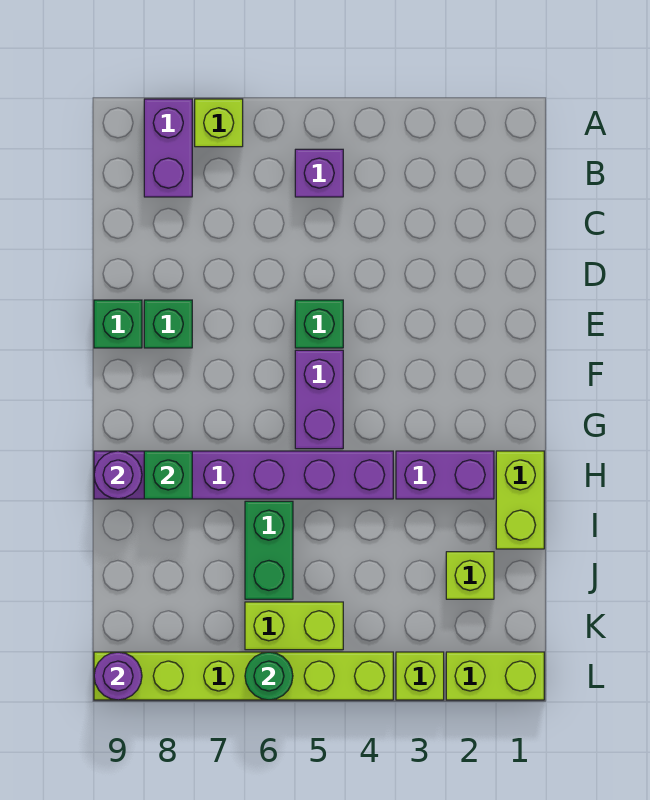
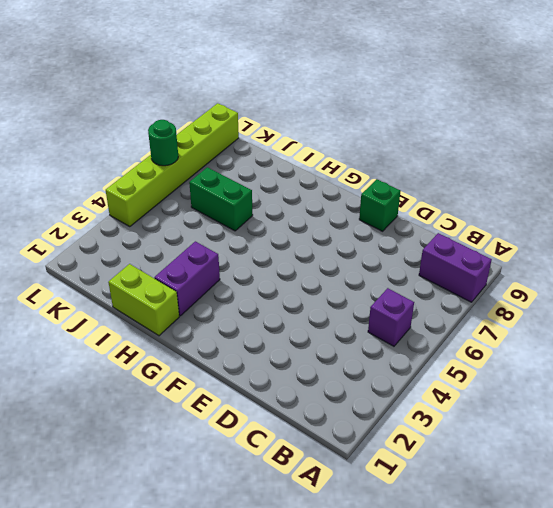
none -> lime brick A7 level 1
none -> green brick E5 level 1
none -> green brick E8 level 1

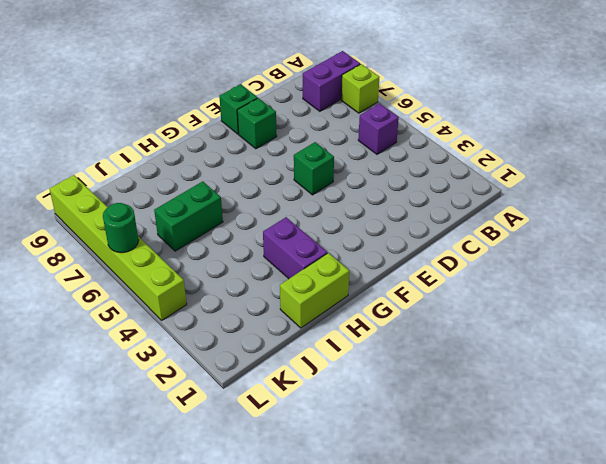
none -> purple brick F5:G5 level 1
none -> purple brick H4:H9 level 1
none -> lime brick J2 level 1

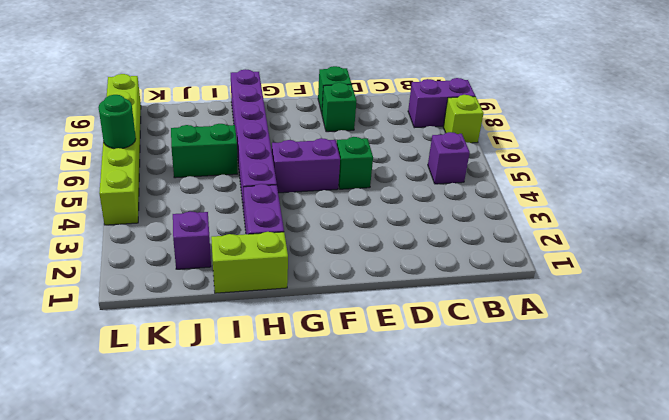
purple brick J2 level 1 -> lime brick J2 level 1
none -> lime brick K5:K6 level 1
none -> lime brick L1:L2 level 1
none -> lime brick L3 level 1

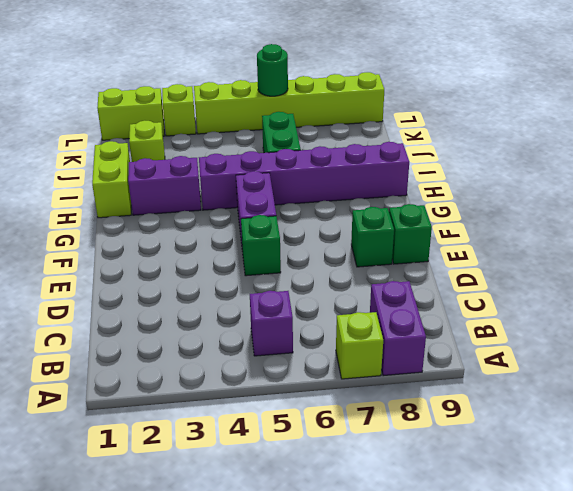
none -> lime brick K5:K6 level 1
none -> green brick H8 level 2
none -> purple round brick H9 level 2

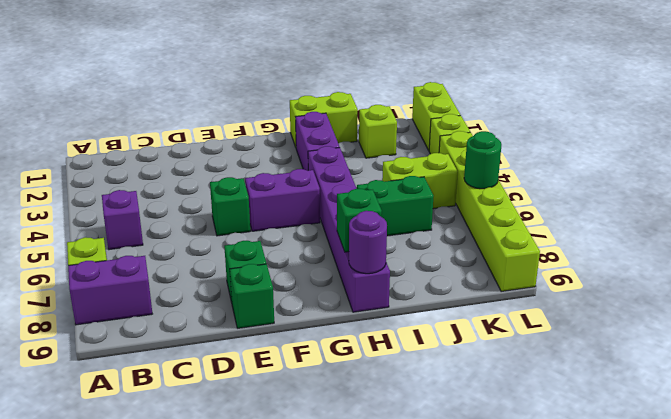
lime brick J5:K5 level 1 -> lime brick K5:K6 level 1
none -> purple round brick L9 level 2

